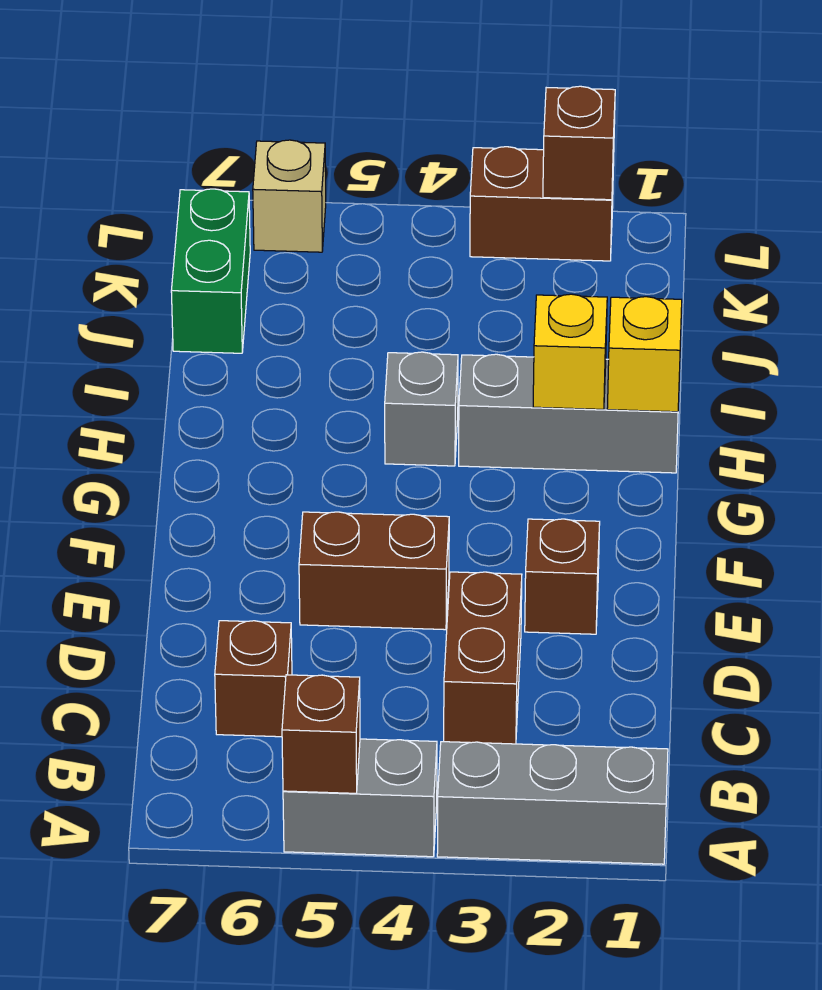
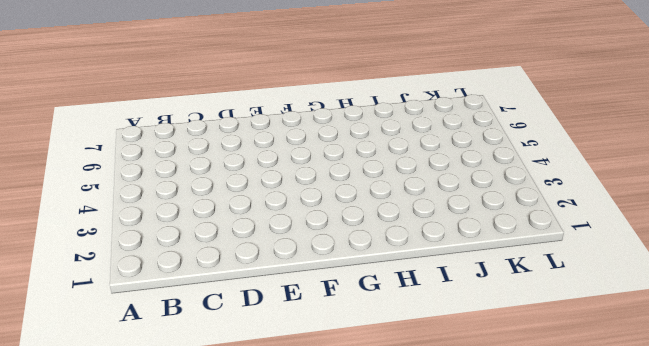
none -> grey brick A1:A3 level 1
none -> grey brick A4:A5 level 1
none -> brown brick C3:D3 level 1

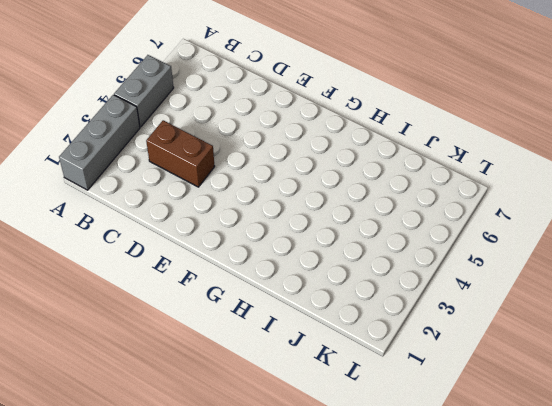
none -> brown brick C6 level 1
none -> brown brick E2 level 1
none -> brown brick E4:E5 level 1

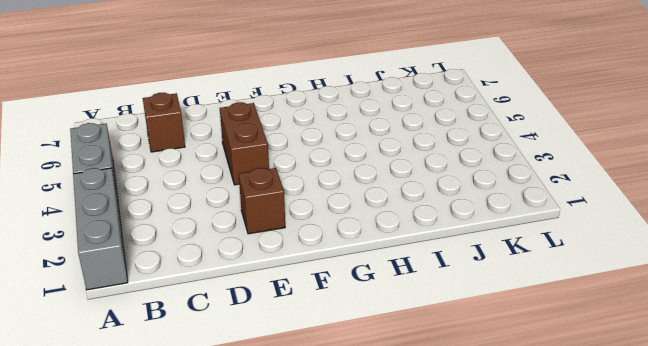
none -> brown brick C3:D3 level 1
none -> grey brick H1:H3 level 1
none -> grey brick H4 level 1

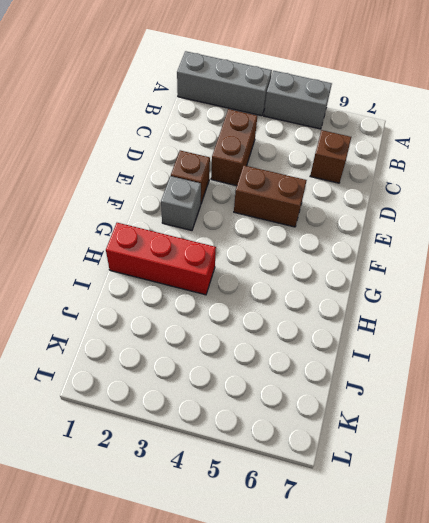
grey brick F2 level 1 -> grey brick H4 level 1
red brick H1:H3 level 1 -> grey brick H1:H3 level 1
none -> green brick J7:K7 level 1
none -> brown brick L2:L3 level 1
none -> tan brick L6 level 1

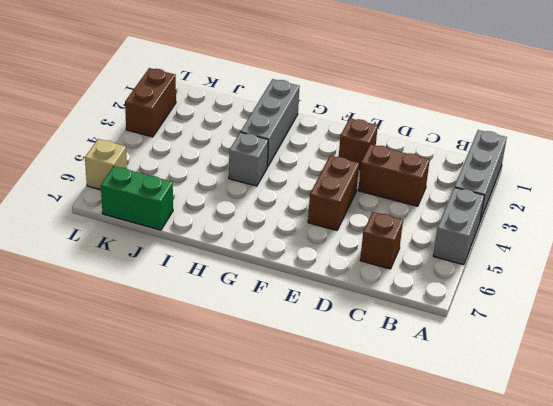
none -> brown brick A5 level 2
none -> yellow brick H1 level 2
none -> yellow brick H2 level 2

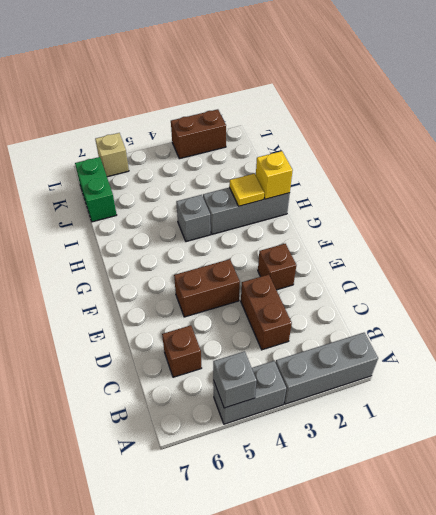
grey brick A5 level 2 -> brown brick A5 level 2
yellow tile H2 level 2 -> yellow brick H2 level 2
none -> brown brick L2 level 2

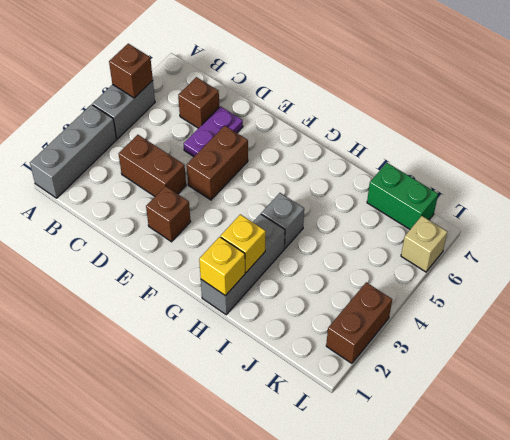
purple plate D5:D6 level 1 -> none
none -> brown brick L2 level 2

